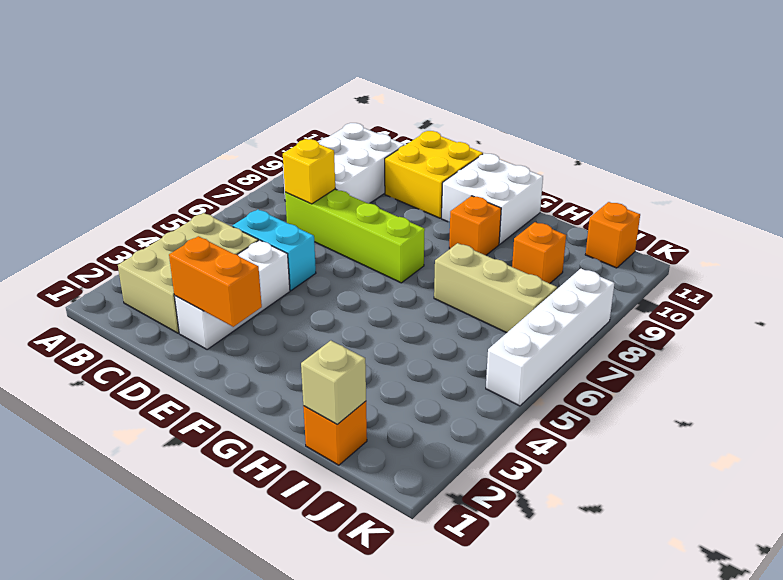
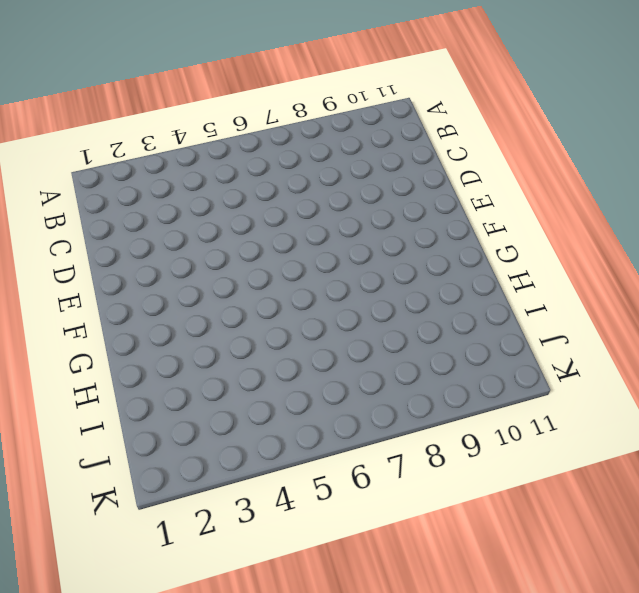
none -> tan brick B2:C4 level 1
none -> white brick B8:C10 level 1
none -> cyan brick C5:D5 level 1

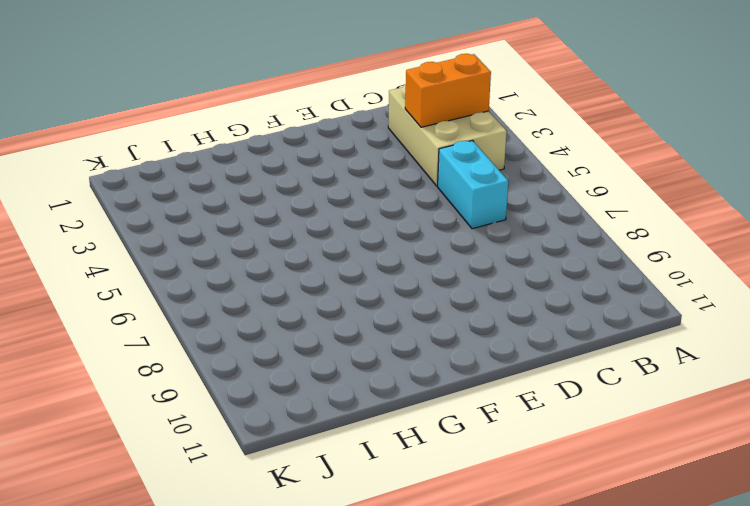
orange brick B3:C3 level 2 -> orange brick D2:E2 level 2
cyan brick C5:C6 level 1 -> cyan brick C5:D5 level 1
none -> white brick B8:C10 level 1
none -> lime brick C7:F7 level 1
none -> white brick D2:D4 level 1

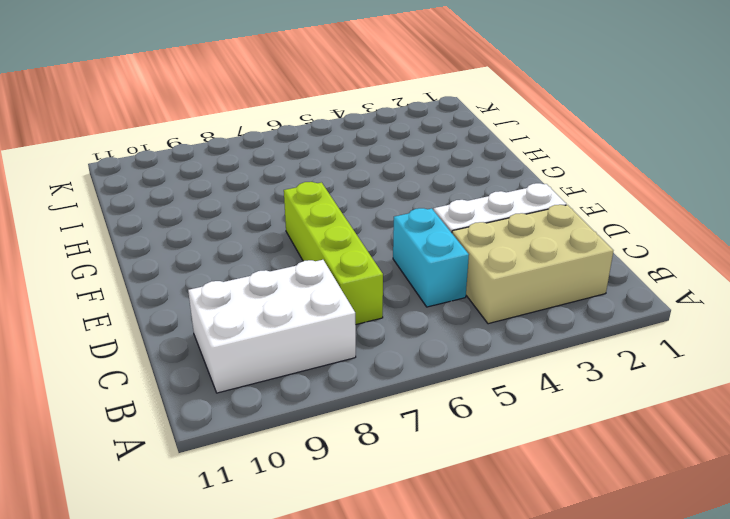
none -> yellow brick D10:E11 level 1
none -> white brick F10:G11 level 1
none -> orange brick G9 level 1

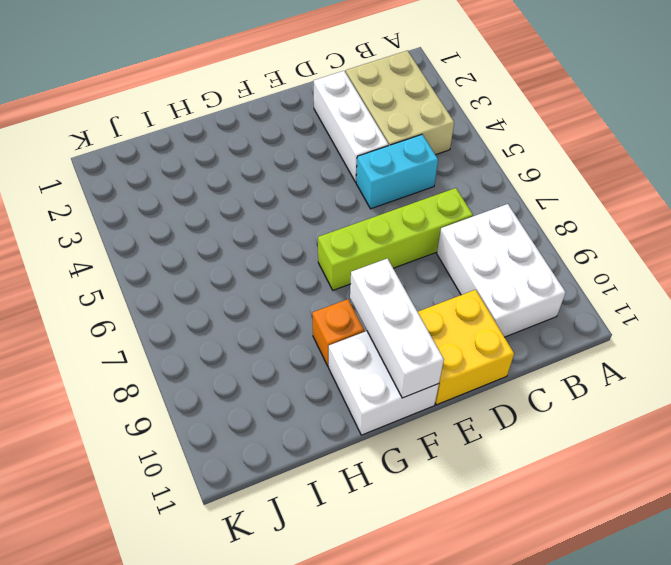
white brick F9:F11 level 2 -> none
none -> tan brick H7:J7 level 1
none -> orange brick I1 level 1
none -> orange brick I9 level 1

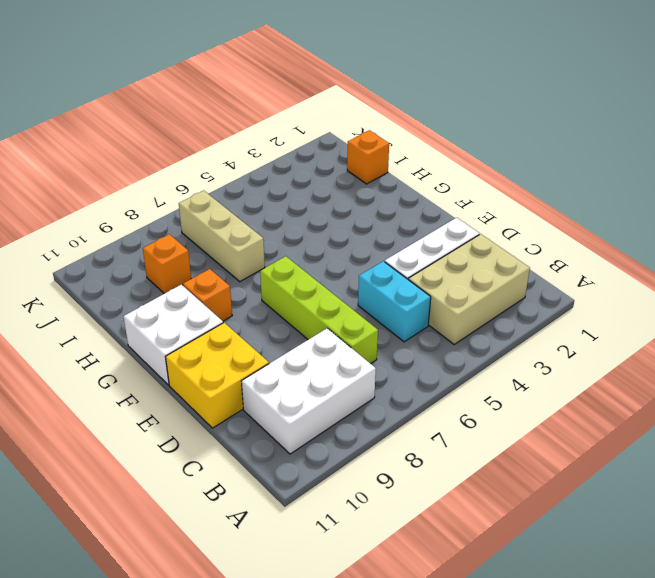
none -> orange brick J11 level 1
none -> white brick K5:K8 level 1
none -> yellow brick C7 level 2

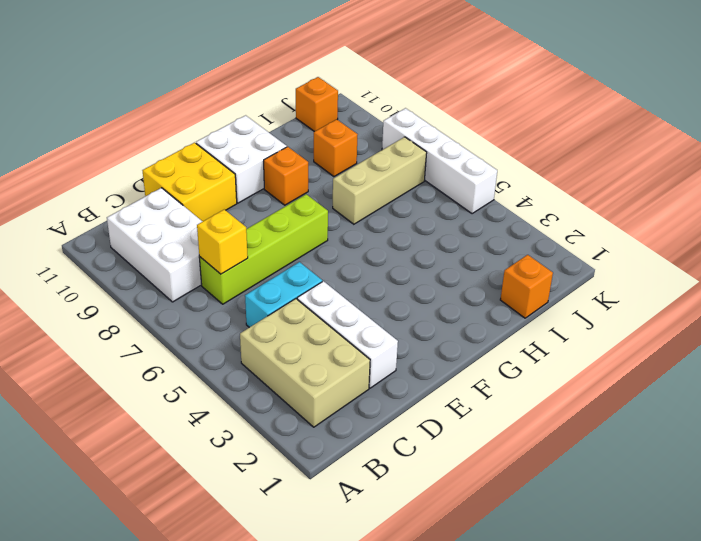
none -> orange brick D2:E2 level 2
none -> tan brick I1 level 2

